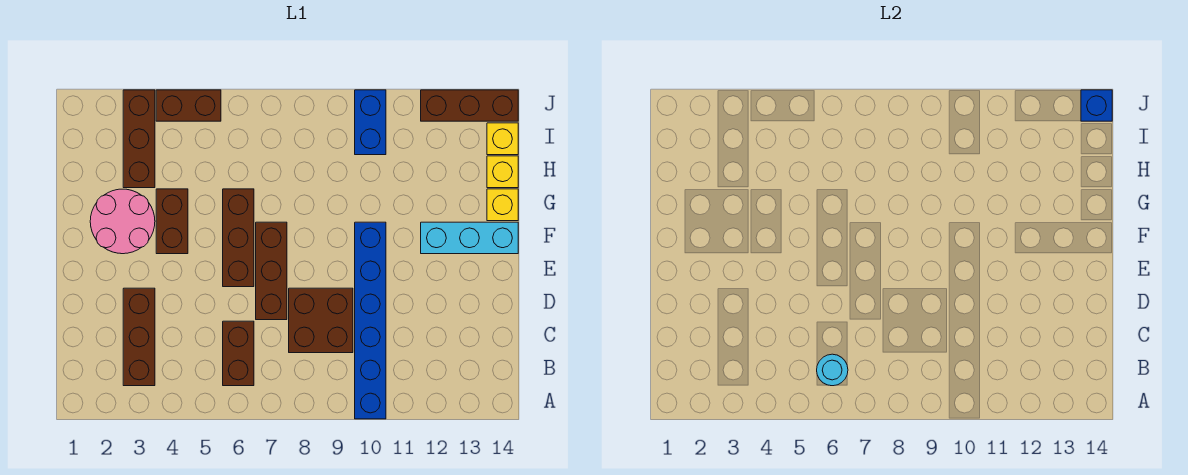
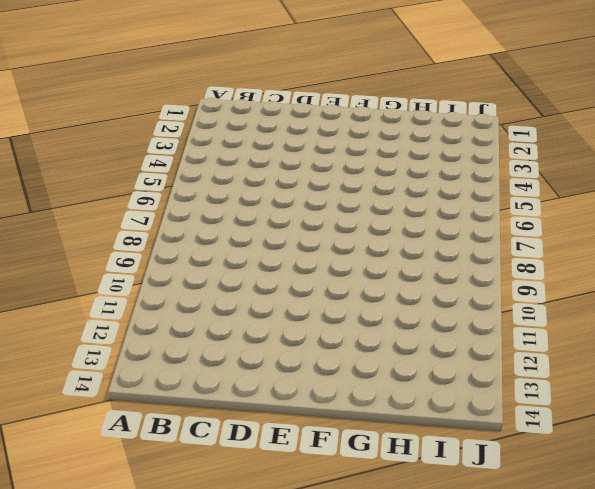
none -> blue brick A10:F10 level 1
none -> brown brick B3:D3 level 1
none -> brown brick B6:C6 level 1

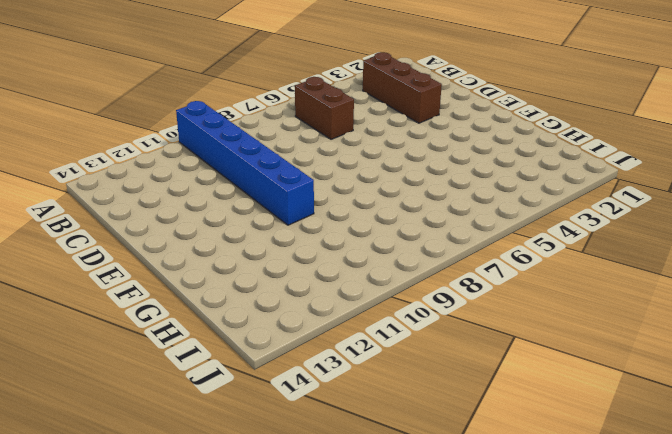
none -> brown brick C8:D9 level 1
none -> brown brick D7:F7 level 1
none -> brown brick E6:G6 level 1

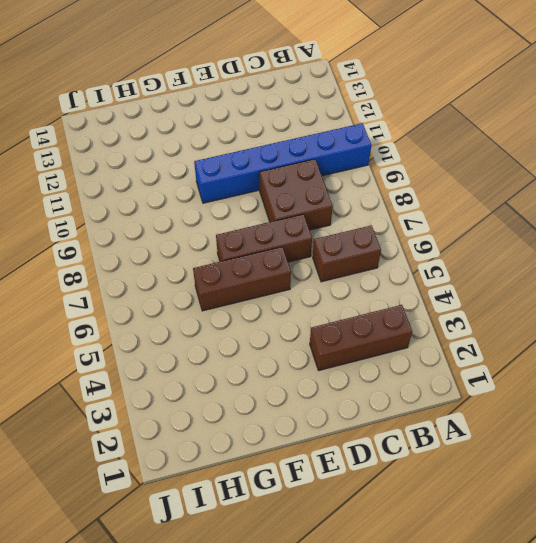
none -> pink round brick F2:G3 level 1
none -> brown brick F4:G4 level 1
none -> cyan brick F12:F14 level 1

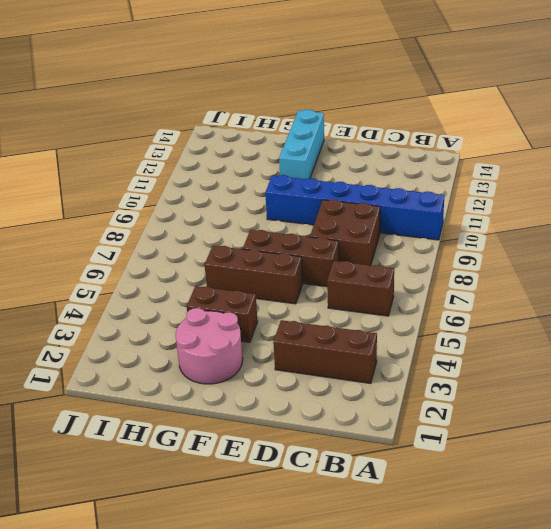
none -> yellow brick G14 level 1
none -> brown brick H3:J3 level 1
none -> yellow brick H14 level 1

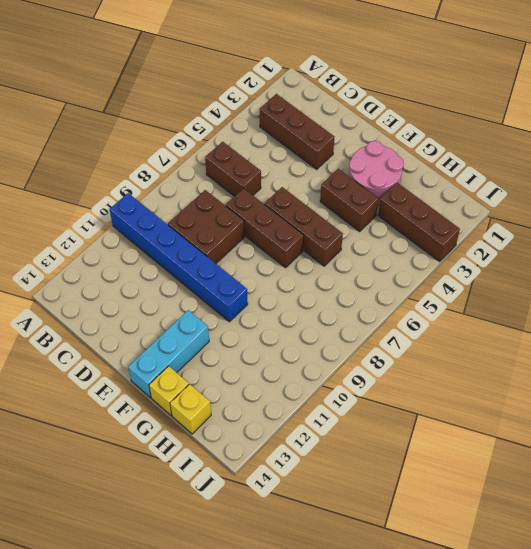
none -> blue brick I10:J10 level 1
none -> yellow brick I14 level 1
none -> brown brick J4:J5 level 1

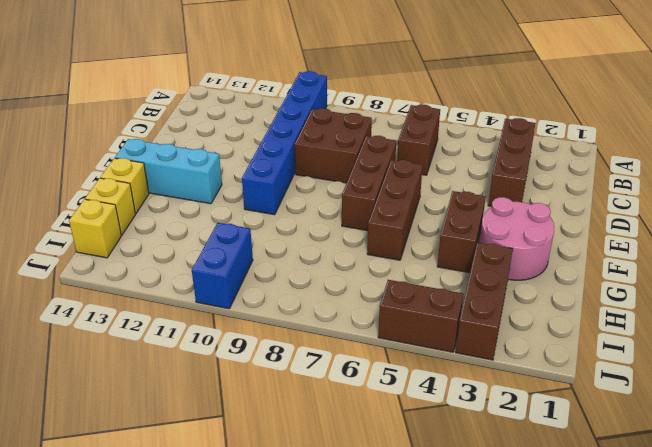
none -> brown brick J12:J14 level 1
none -> cyan round brick B6 level 2
none -> blue brick J14 level 2

